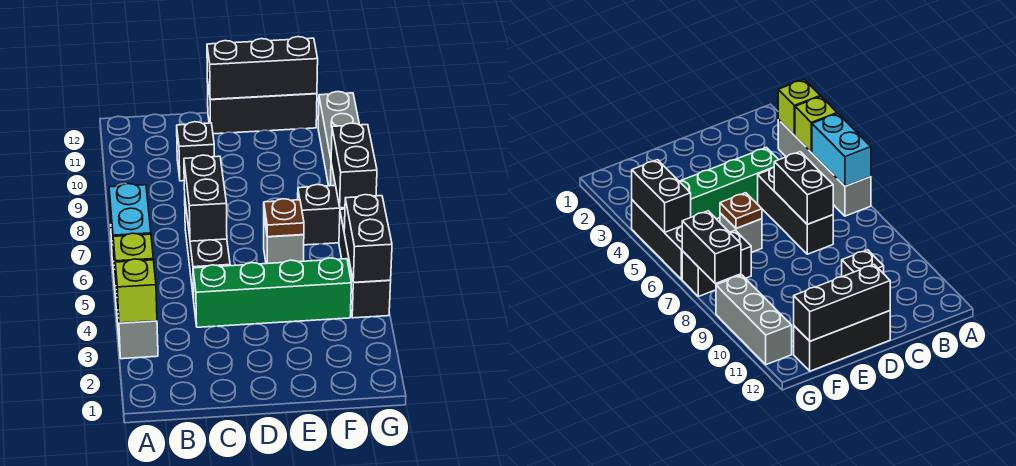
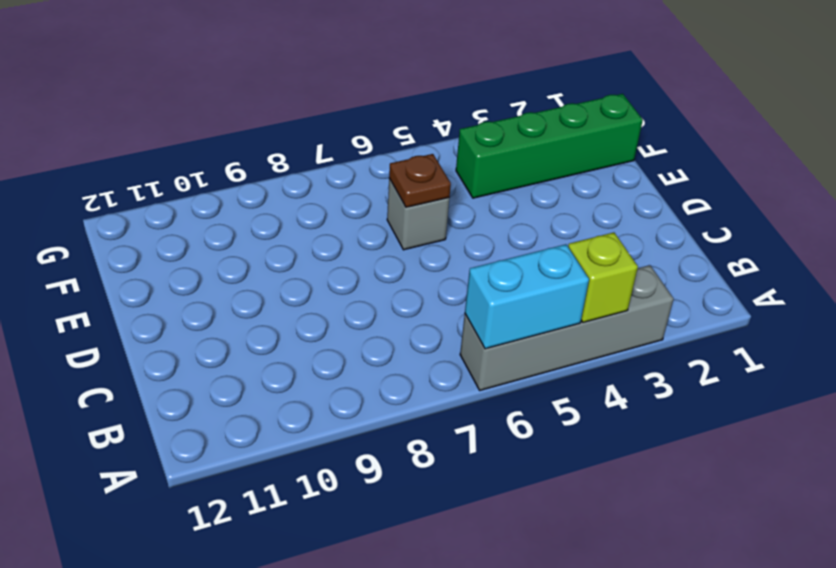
green brick F1:F4 level 1 -> green brick C4:F4 level 1
none -> black brick C5:C7 level 1
none -> black brick C10 level 1
none -> black brick D12:F12 level 1

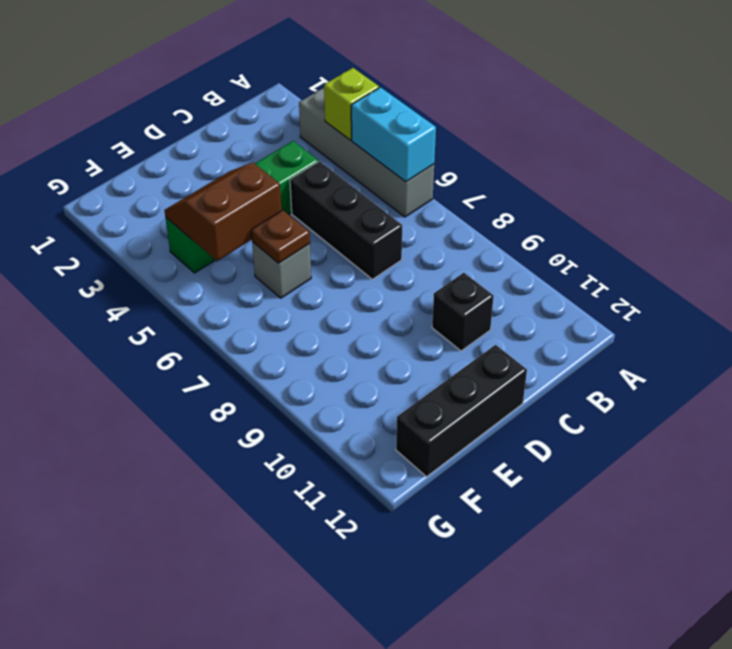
brown slope E4:F5 level 2 top 5 -> none
none -> black brick F7:G7 level 1
none -> black brick G4:G6 level 1
none -> grey brick G9:G11 level 1

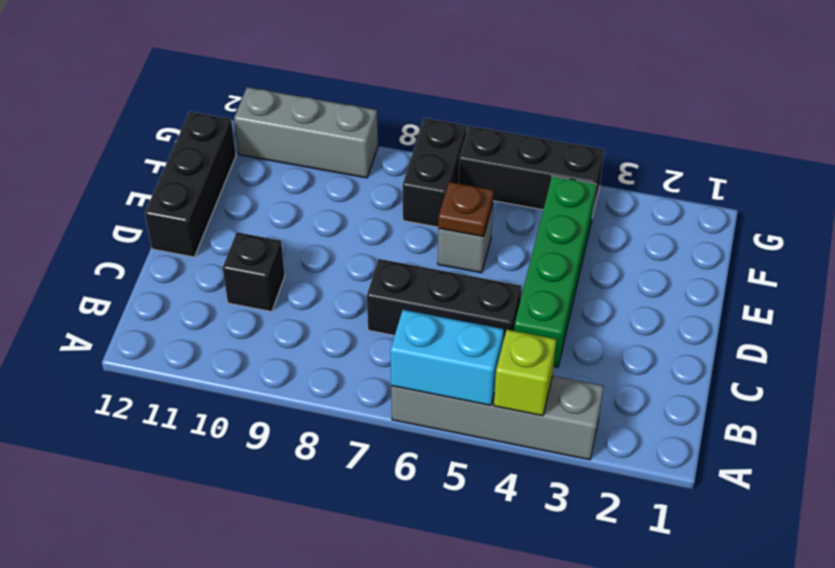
none -> lime brick A3 level 2
none -> black brick C6:C7 level 2
none -> black brick D12:F12 level 2

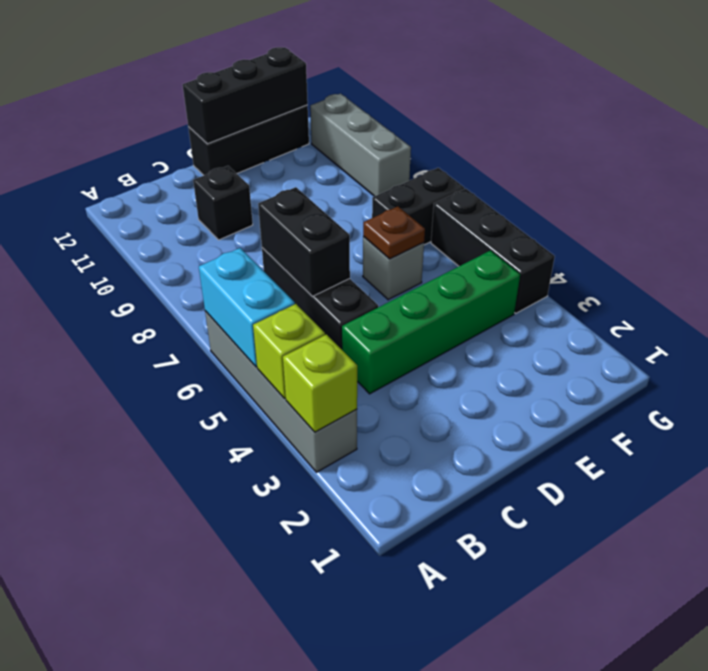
none -> black brick G4:G5 level 2
none -> black brick G7:G8 level 2

